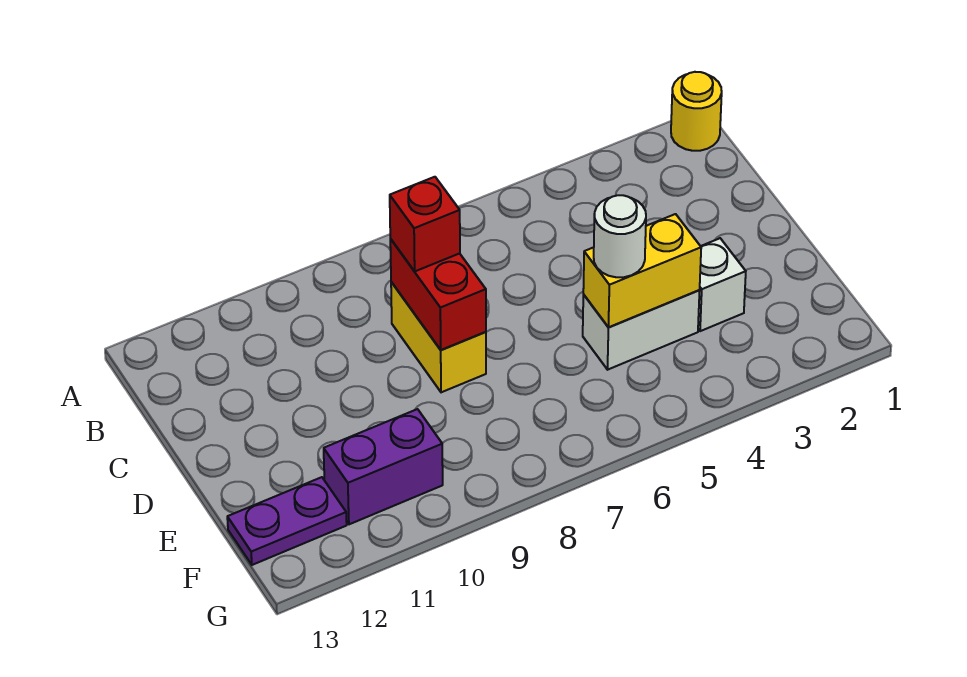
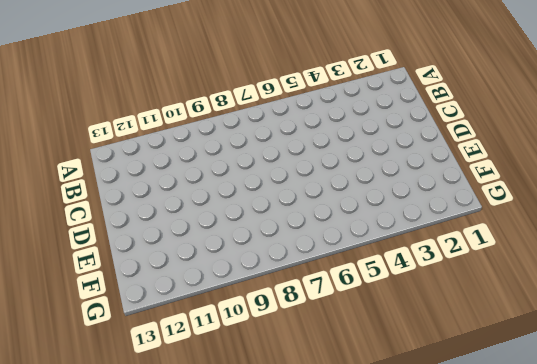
none -> yellow round brick A1 level 1
none -> yellow brick C8:D8 level 1

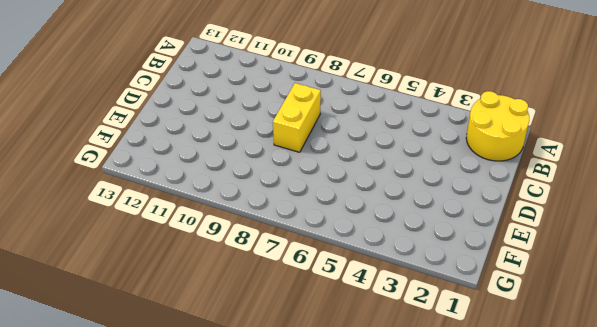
yellow round brick A1:B2 level 1 -> yellow round brick A1 level 1
none -> white brick E3 level 1
none -> white brick E4:E5 level 1

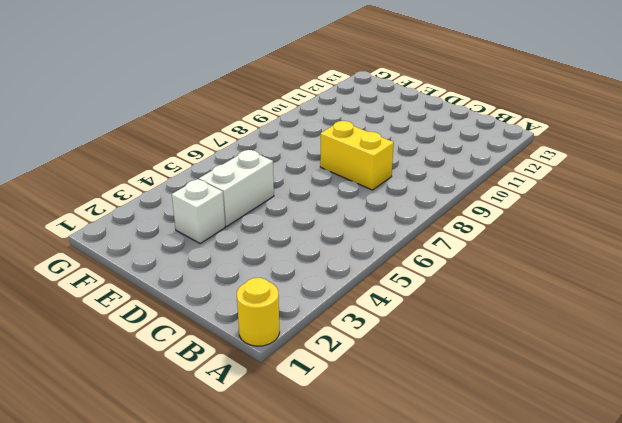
none -> purple brick F10:F11 level 1
none -> purple plate F12:F13 level 1

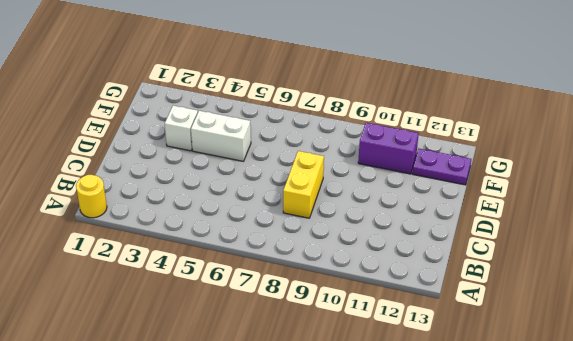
none -> red brick C8:D8 level 2
none -> yellow brick E4:E5 level 2

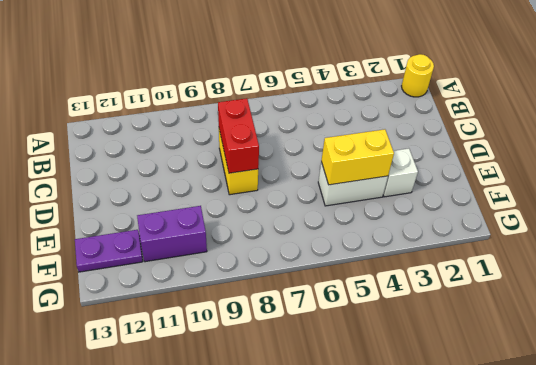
none -> red brick C8 level 3
none -> white round brick E5 level 3

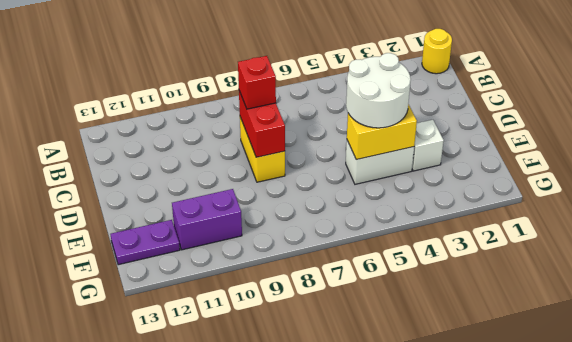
white round brick D4:E5 level 3 -> white round brick E5 level 3

